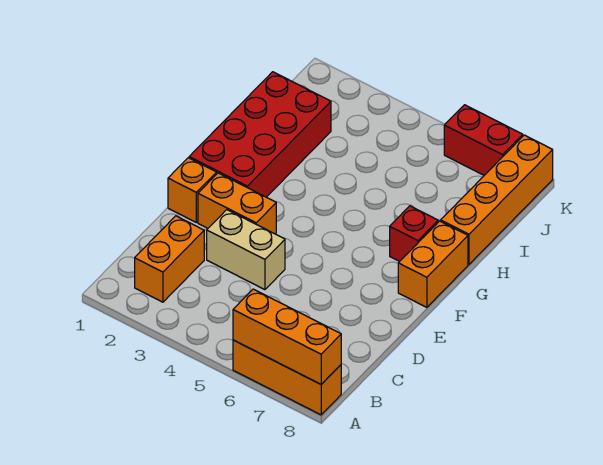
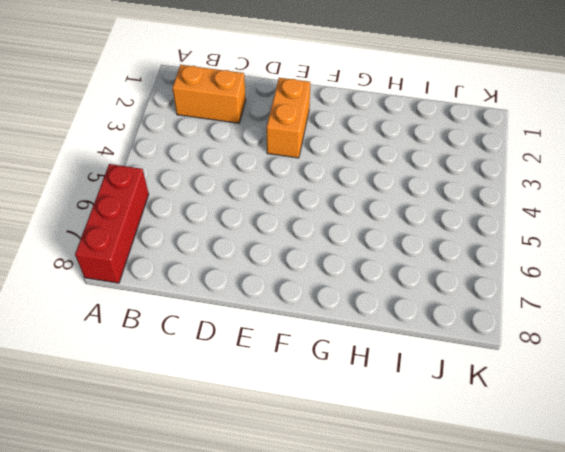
red brick A6:A8 level 1 -> orange brick A6:A8 level 1
none -> tan brick D3:D4 level 1
none -> orange brick E1 level 1

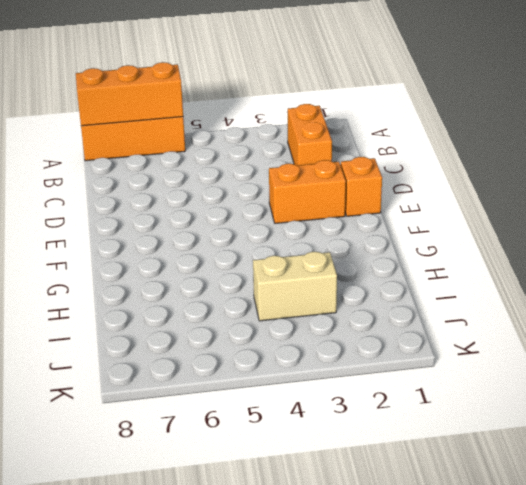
tan brick I3:I4 level 1 -> tan brick D3:D4 level 1
none -> red brick F1:I2 level 1
none -> orange brick F8:G8 level 1

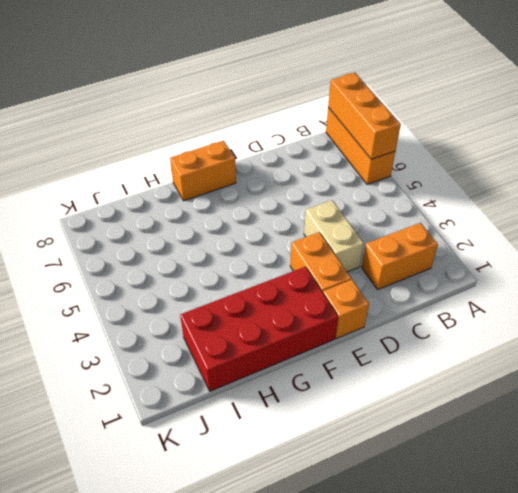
none -> red brick G7 level 1
none -> orange brick H8:K8 level 1

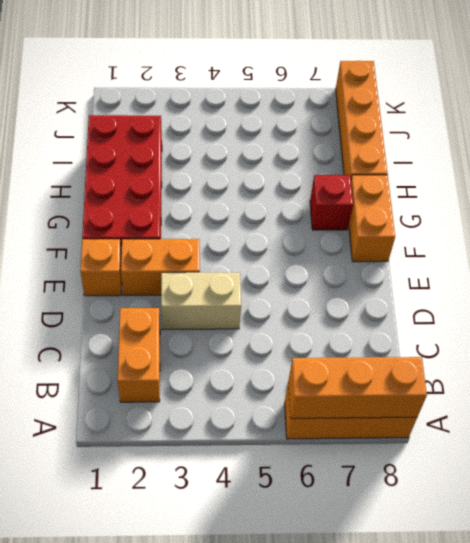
none -> red brick K6:K7 level 1

